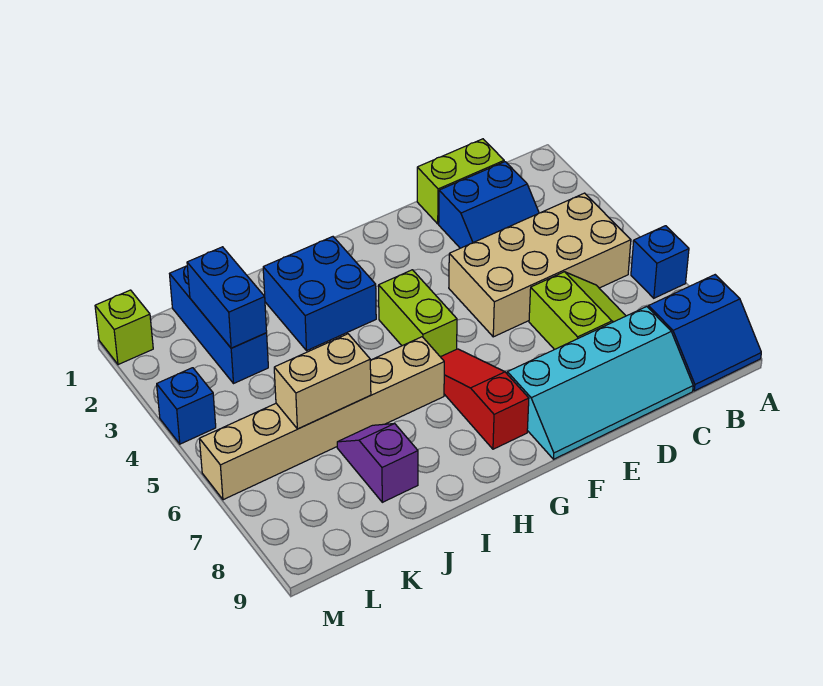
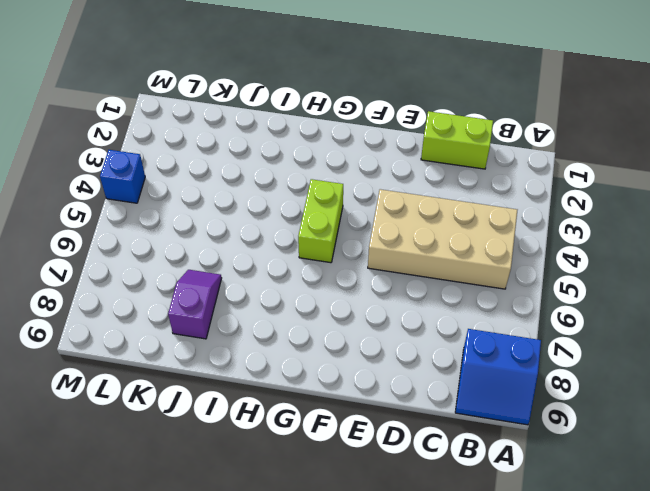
none -> blue brick A6 level 1
none -> blue slope C2:D3 level 1 top 2
none -> lime slope C6:D7 level 1 top D

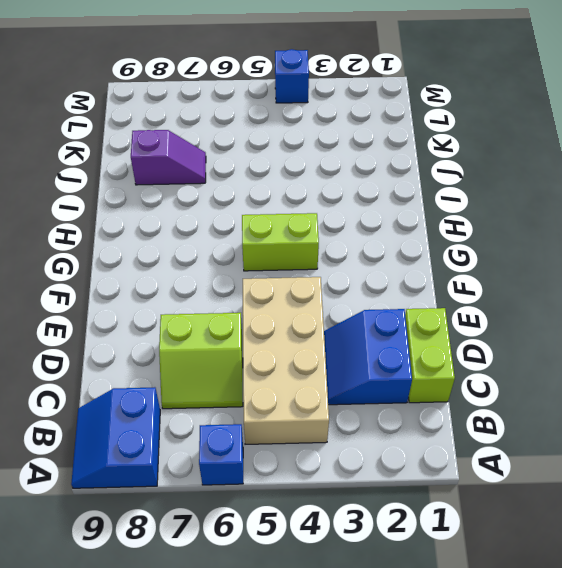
none -> cyan slope C8:F9 level 1 top 8
none -> red slope G6:G8 level 1 top 8
none -> blue brick H2:I3 level 1

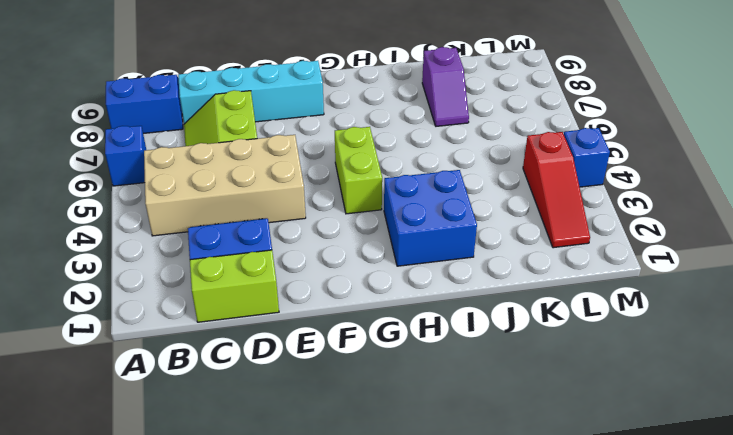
red slope L2:L4 level 1 top 4 -> red slope G6:G8 level 1 top 8
none -> tan brick H6:M6 level 1
none -> blue brick K1:K3 level 1
none -> lime brick M1 level 1

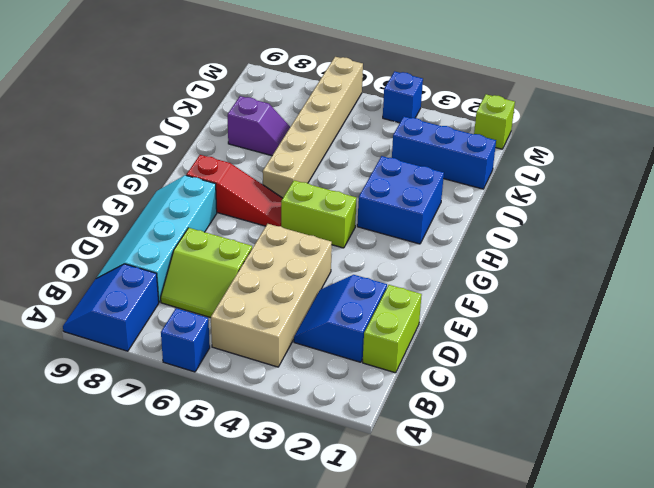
none -> tan brick J6:K6 level 2
none -> blue brick K2:K3 level 2

